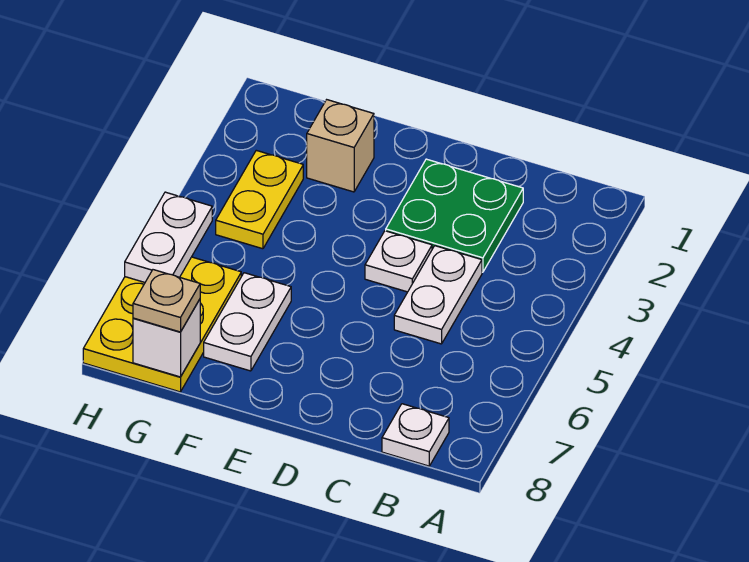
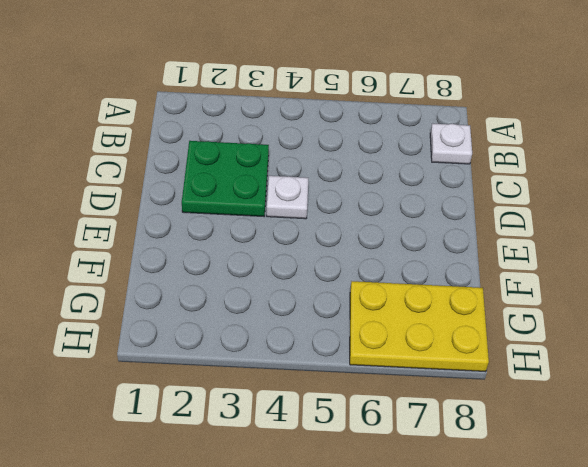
none -> white plate C4:C5 level 1
none -> tan brick F2 level 1

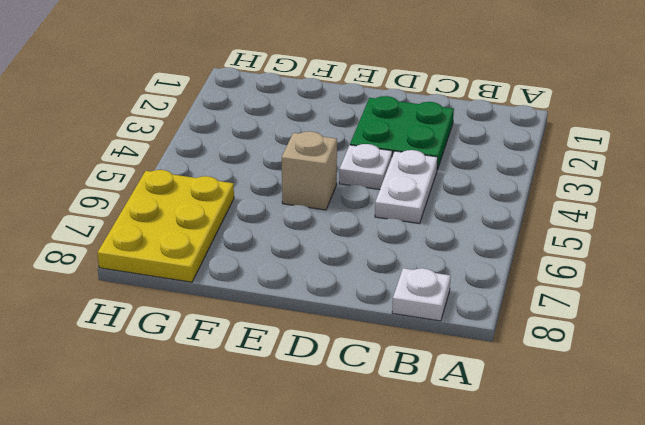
tan brick E5 level 1 -> tan brick F2 level 1
none -> white plate F6:F7 level 1
none -> yellow plate G3:G4 level 1

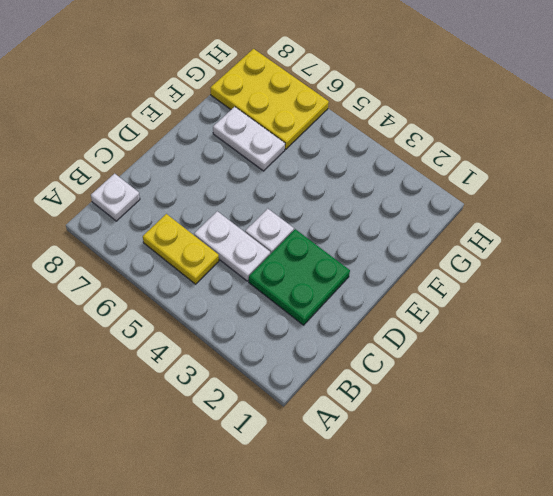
yellow plate B5:B6 level 1 -> yellow plate G3:G4 level 1
none -> tan brick F2 level 1
none -> white brick G8 level 2

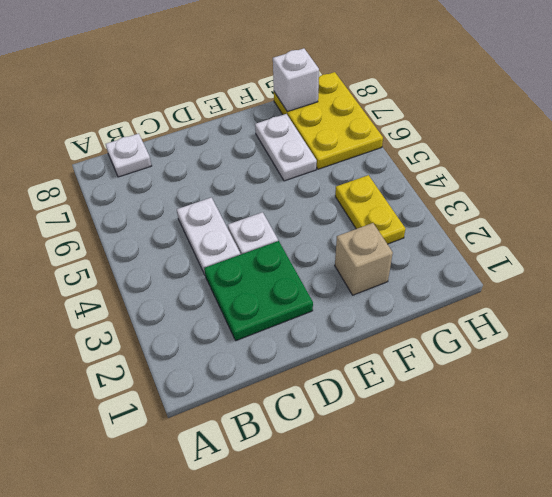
none -> white plate H5:H6 level 2
none -> tan plate G8 level 3

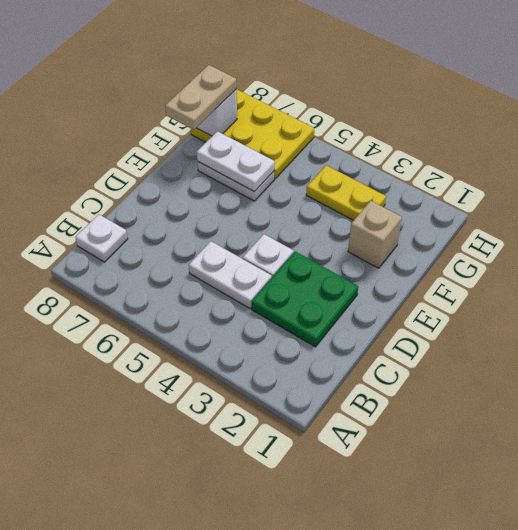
white plate F6:F7 level 2 -> white plate H5:H6 level 2
tan plate F8:G8 level 3 -> tan plate G8 level 3

